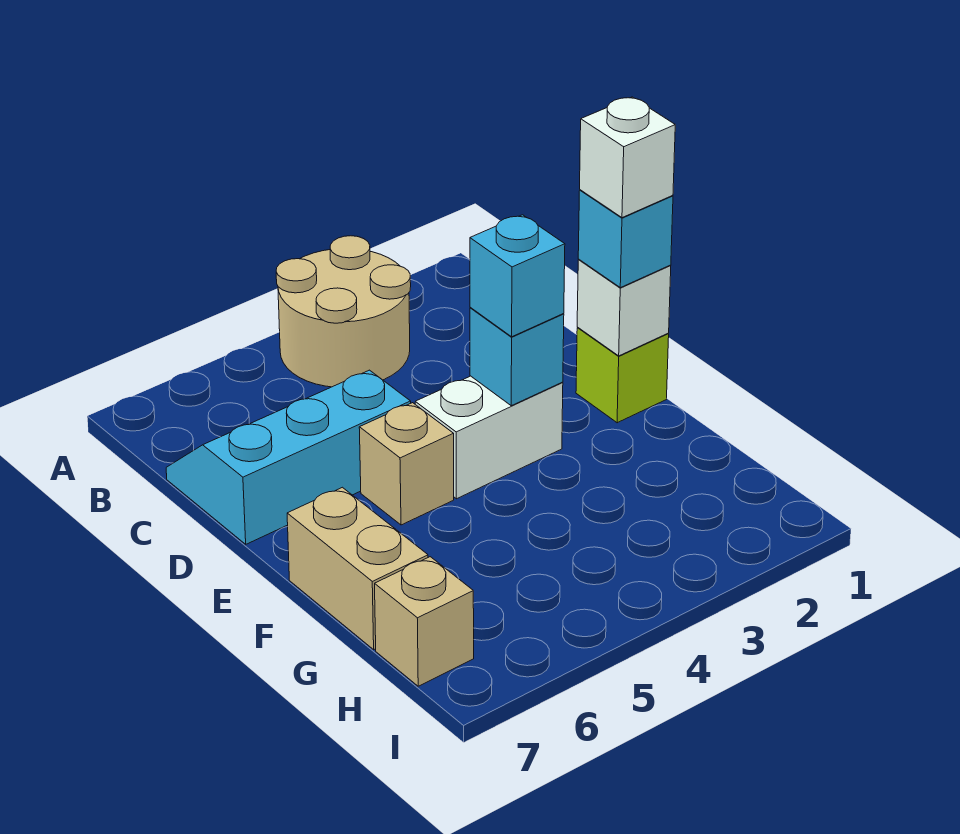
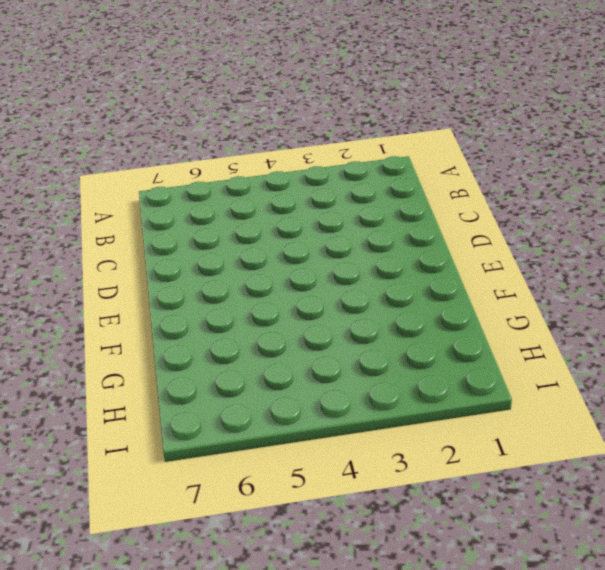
none -> tan round brick A3:B4 level 1
none -> cyan slope C5:D7 level 1 top D
none -> lime brick E1 level 1

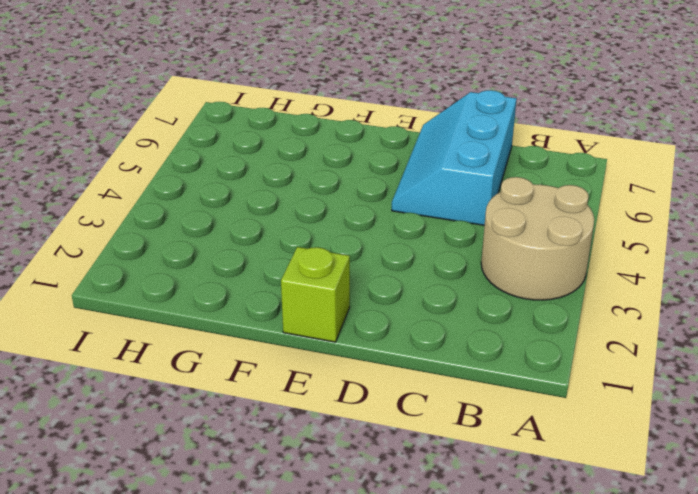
cyan slope C5:D7 level 1 top C -> cyan slope C5:D7 level 1 top D
none -> white brick E3:E4 level 1
none -> tan brick E5 level 1
none -> tan brick F7:G7 level 1

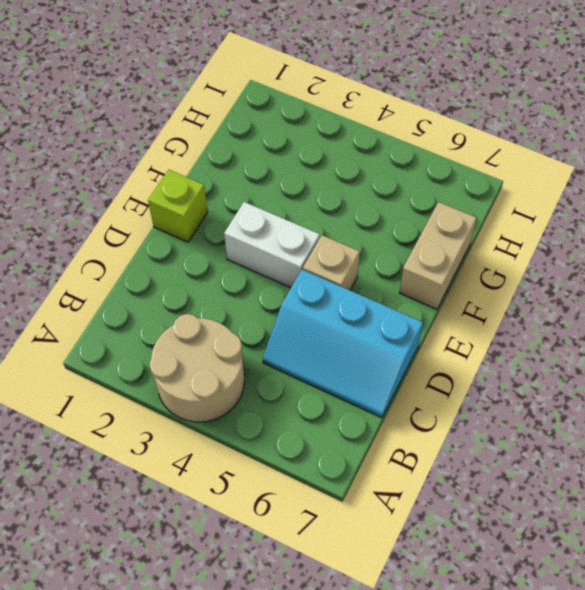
none -> tan brick H7 level 1
none -> white brick E1 level 2
none -> cyan brick E3 level 2

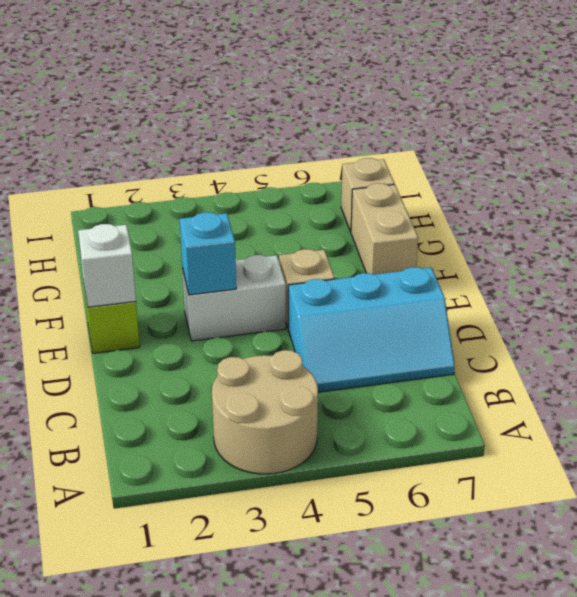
none -> cyan brick E1 level 3
none -> cyan brick E3 level 3
none -> white brick E1 level 4

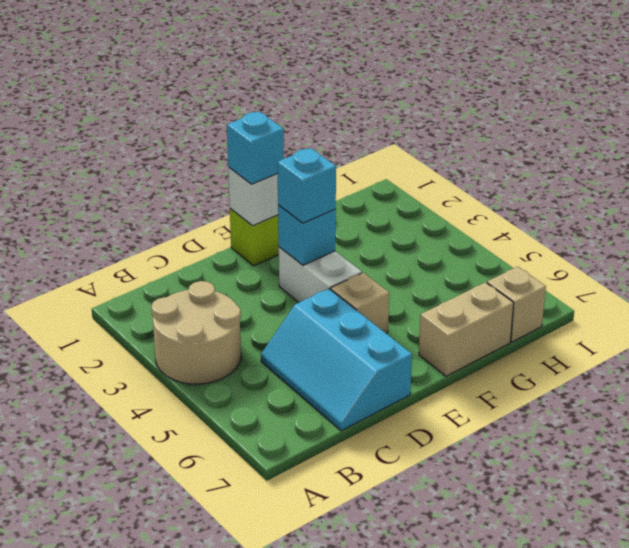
none -> white brick E1 level 4

